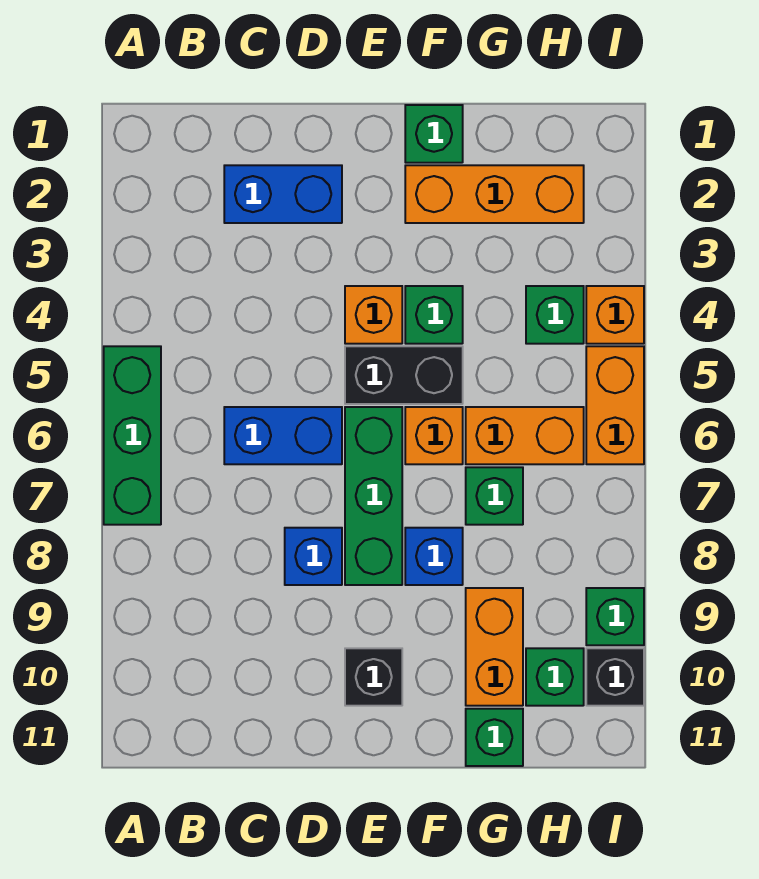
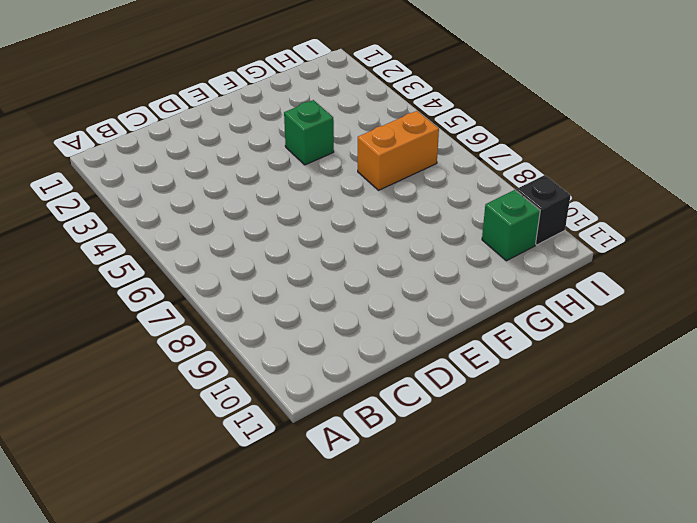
none -> green brick A5:A7 level 1
none -> blue brick C2:D2 level 1
none -> blue brick C6:D6 level 1

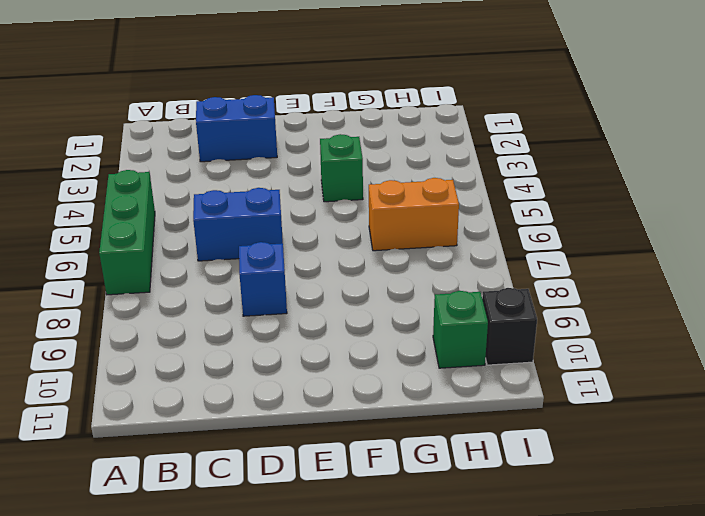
none -> orange brick E4 level 1
none -> black brick E5:F5 level 1
none -> green brick E6:E8 level 1

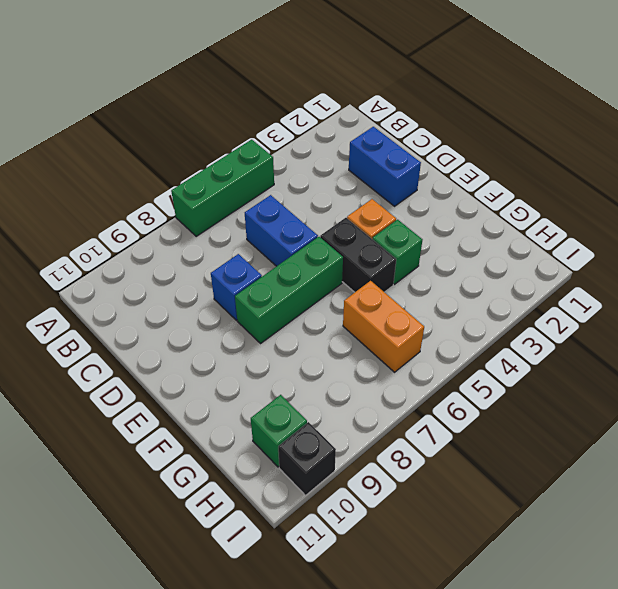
none -> black brick E10 level 1
none -> green brick F1 level 1
none -> orange brick F2:H2 level 1

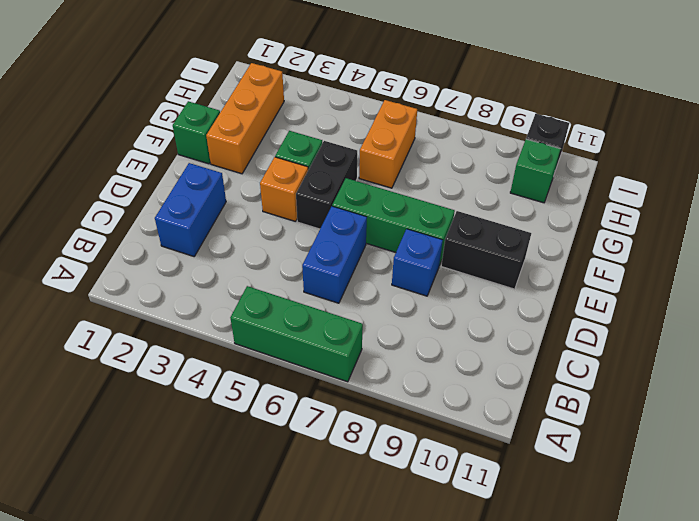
black brick E9:E10 level 1 -> black brick E10 level 1
none -> orange brick F6 level 1
none -> blue brick F8 level 1
none -> green brick G7 level 1

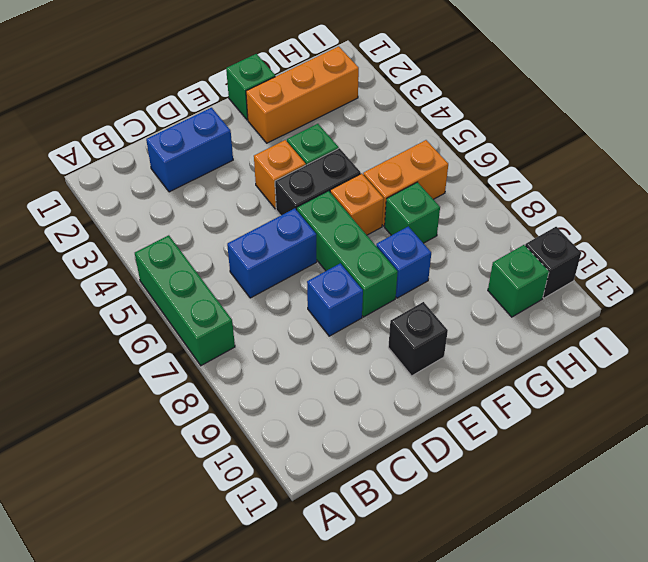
none -> orange brick G9:G10 level 1
none -> green brick G11 level 1
none -> green brick H4 level 1

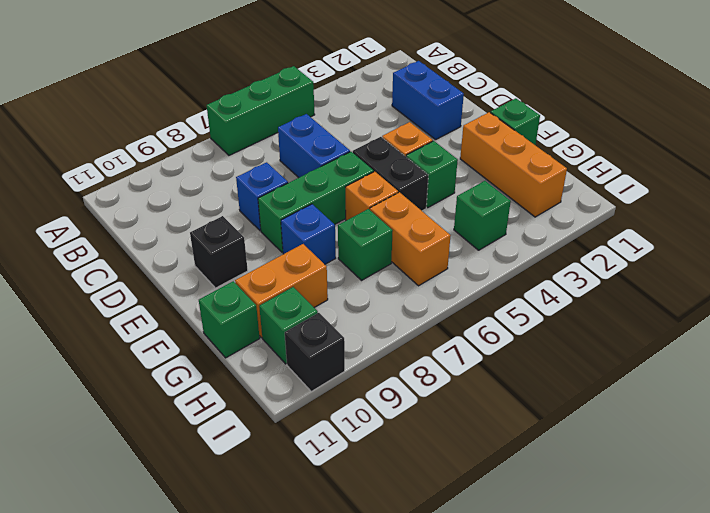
none -> orange brick I4 level 1
none -> orange brick I5:I6 level 1
none -> green brick I9 level 1

